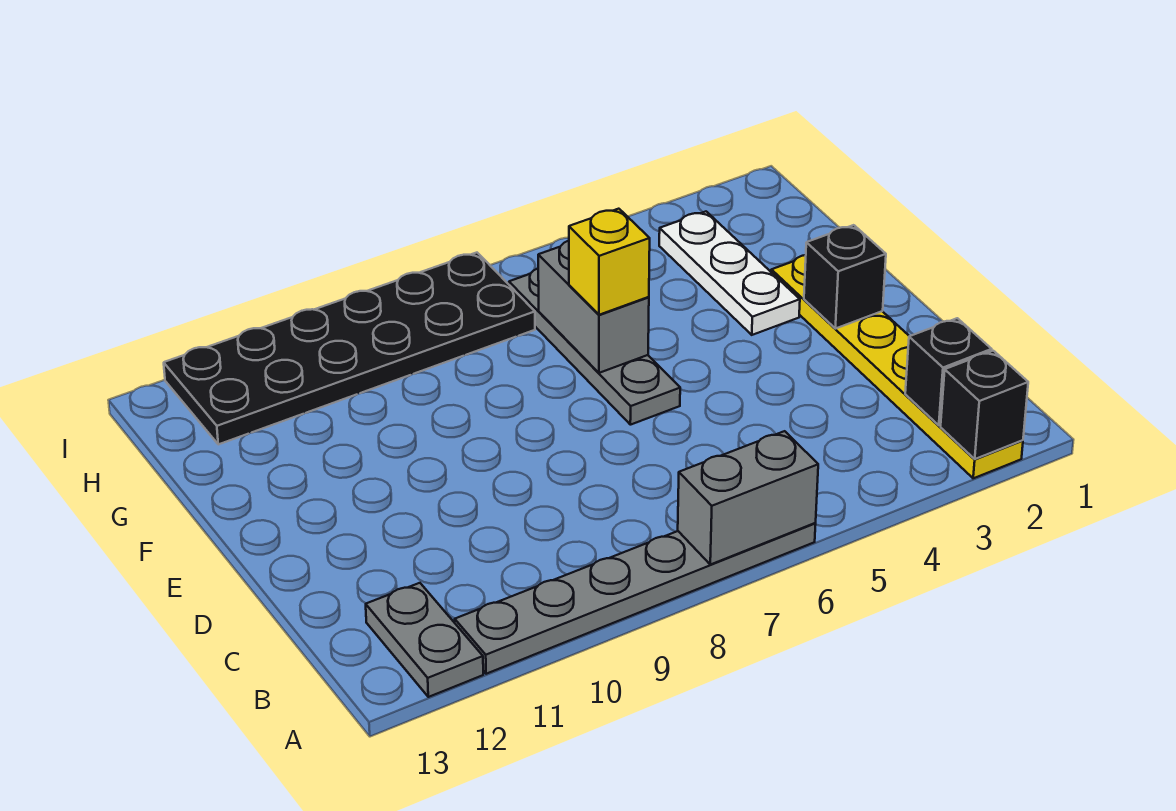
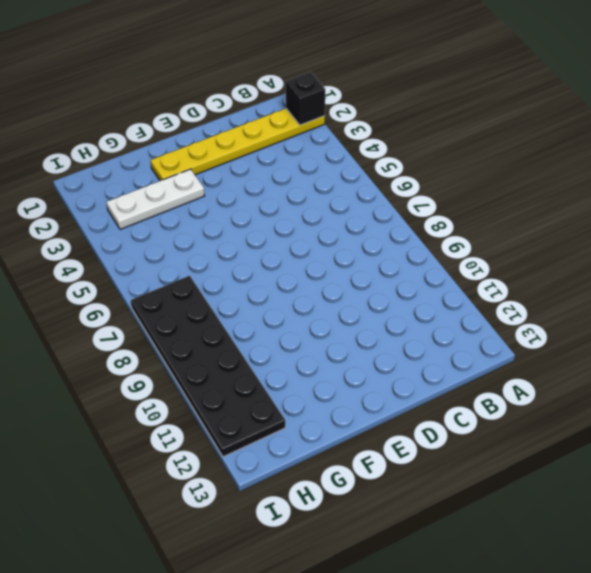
none -> grey plate A6:A11 level 1
none -> grey plate A12:B12 level 1
none -> grey plate E6:H6 level 1

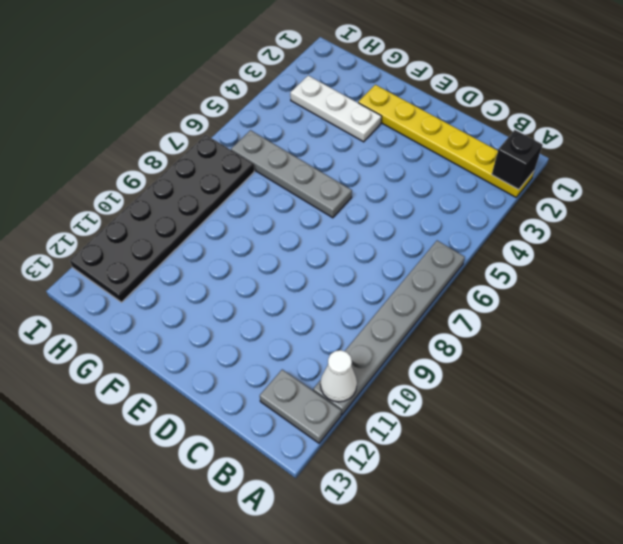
white cone A11 level 2 -> none
none -> grey brick A6:A7 level 2
none -> black brick B2 level 2
none -> black brick E2 level 2

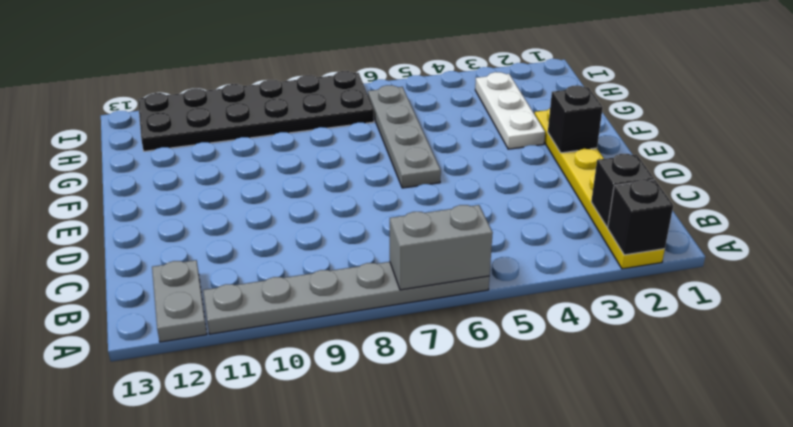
none -> grey brick F6:G6 level 2
none -> yellow brick F6 level 3

